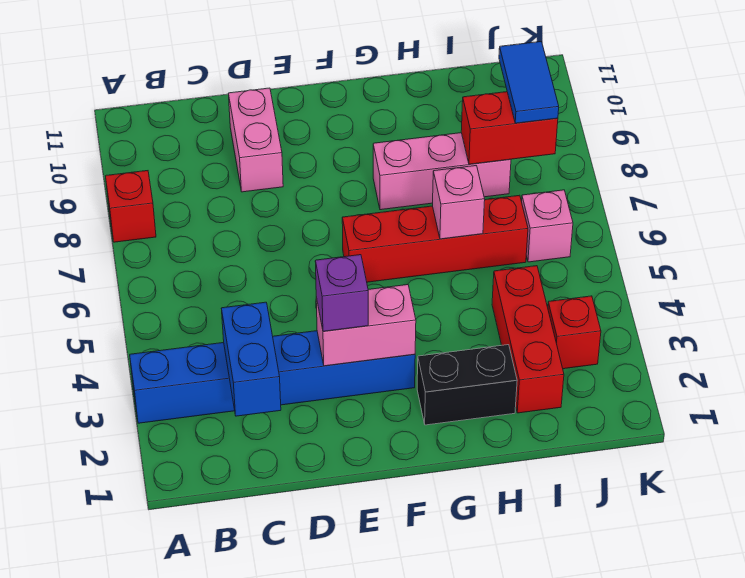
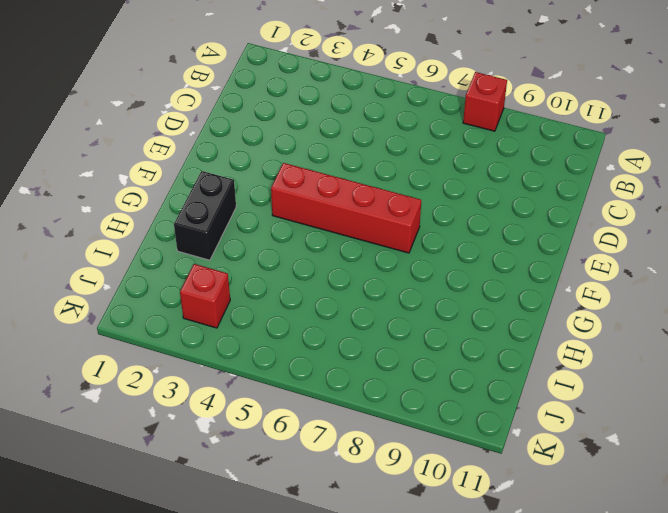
red brick F4:F7 level 1 -> red brick F6:I6 level 1
none -> blue brick A3:F3 level 1
none -> pink brick D9:D10 level 1
none -> pink brick G8:I8 level 1

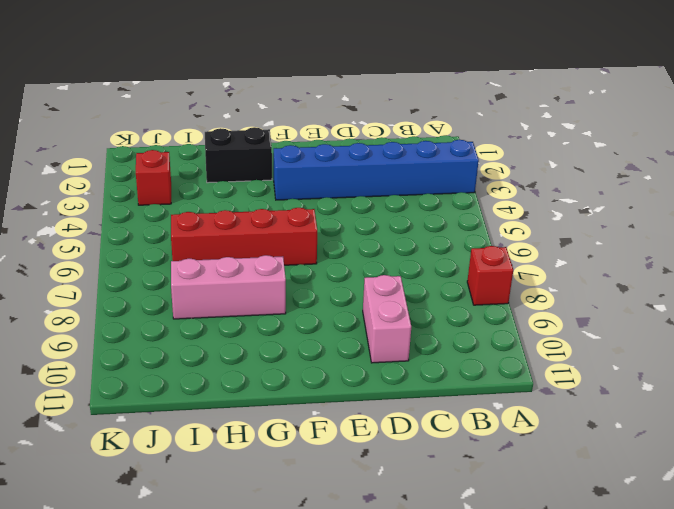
none -> red brick I2:I4 level 1
none -> pink brick J6 level 1
none -> blue brick C2:C3 level 2

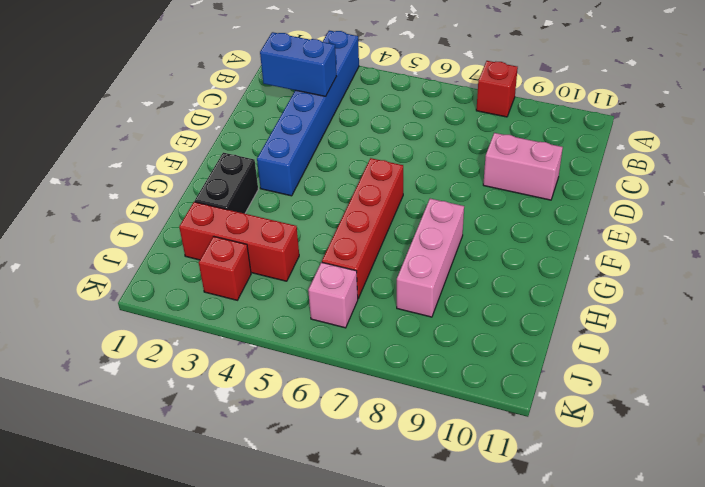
none -> pink brick E3:F3 level 2
none -> pink brick H6 level 2
none -> red brick I8:J8 level 2

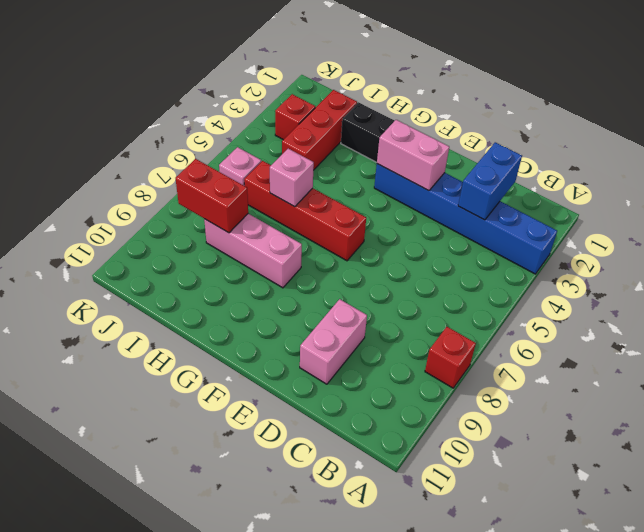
none -> purple brick E3 level 3
none -> blue tile J8:J9 level 3

